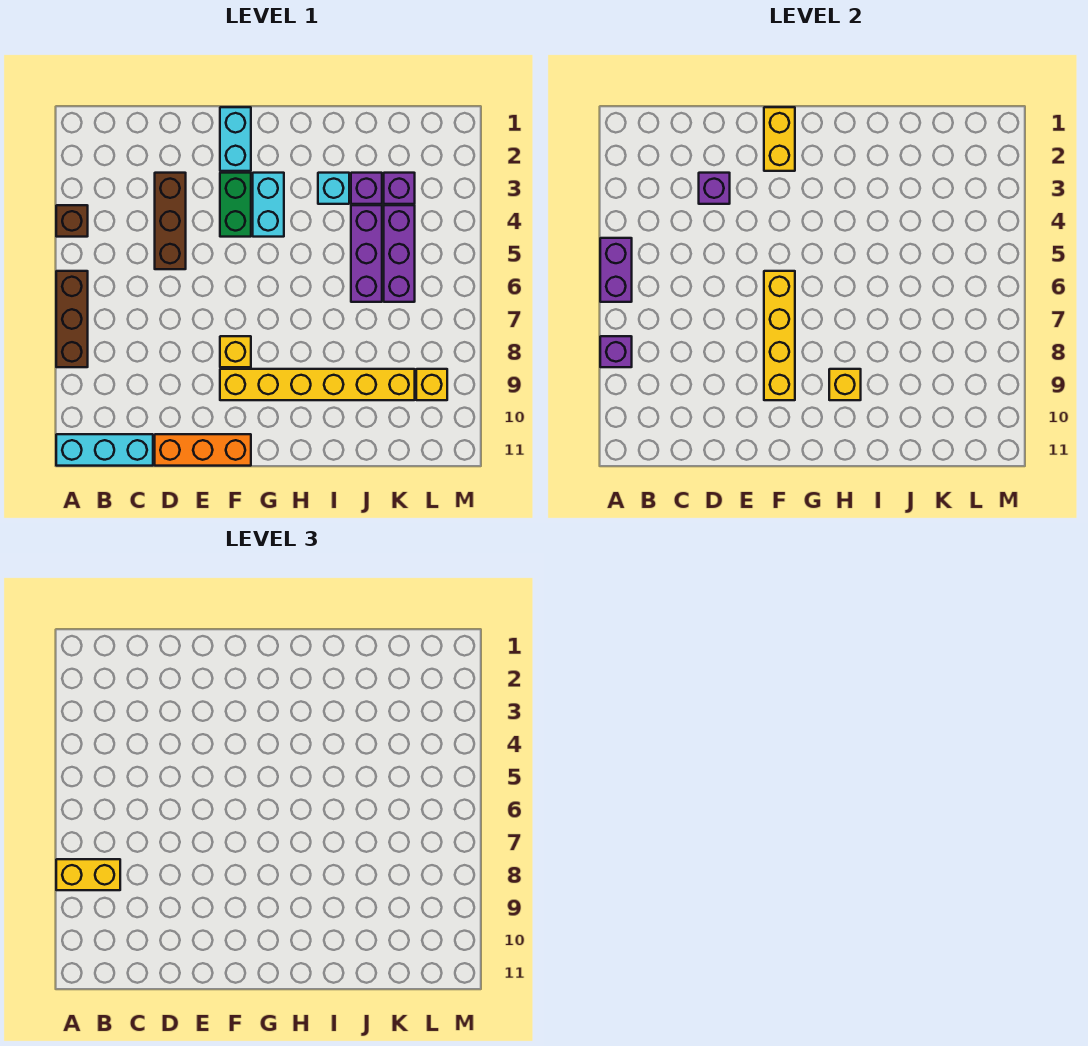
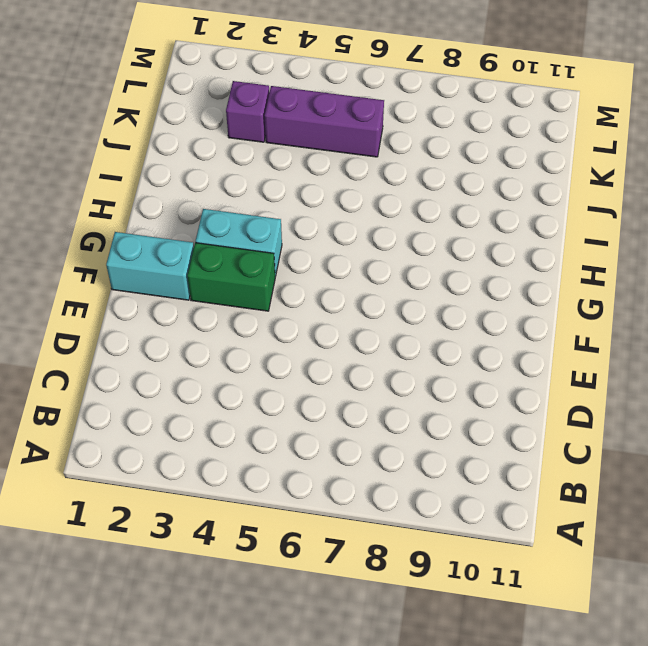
none -> brown brick A4 level 1
none -> brown brick A6:A8 level 1
none -> cyan brick A11:C11 level 1

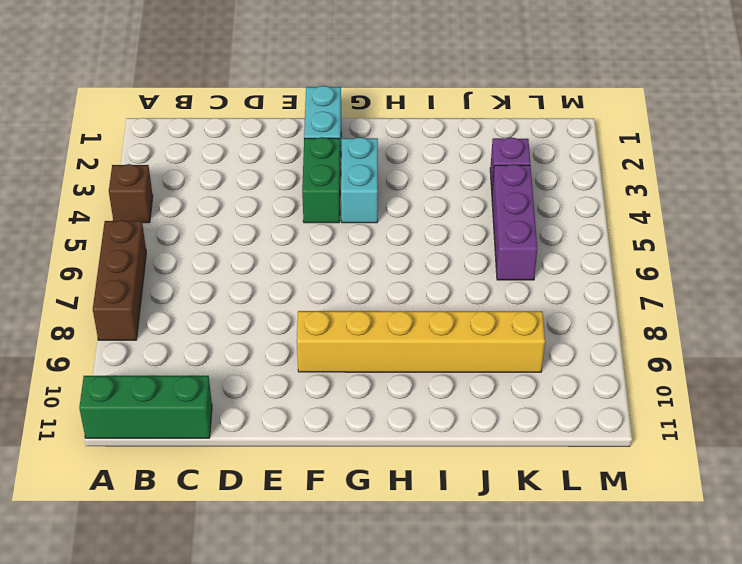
green brick A11:C11 level 1 -> cyan brick A11:C11 level 1
none -> brown brick D3:D5 level 1
none -> orange brick D11:F11 level 1
none -> yellow brick F8 level 1

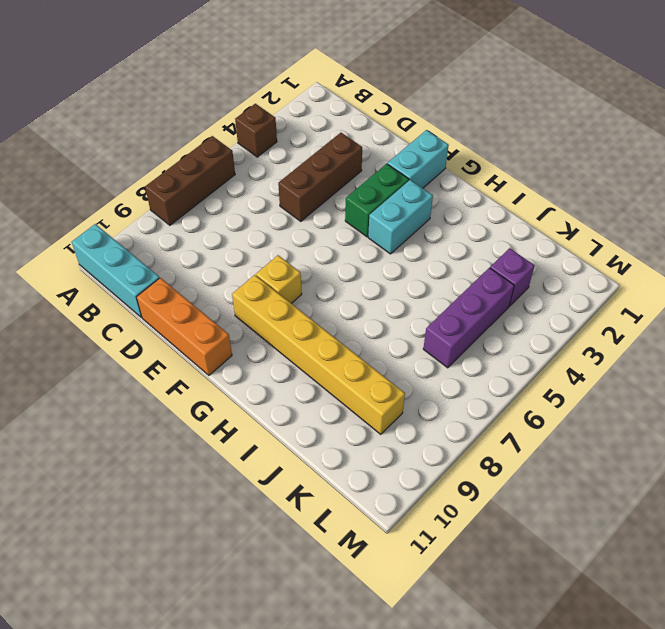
none -> cyan brick I3 level 1
none -> purple brick J3 level 1
none -> purple brick J4:J6 level 1

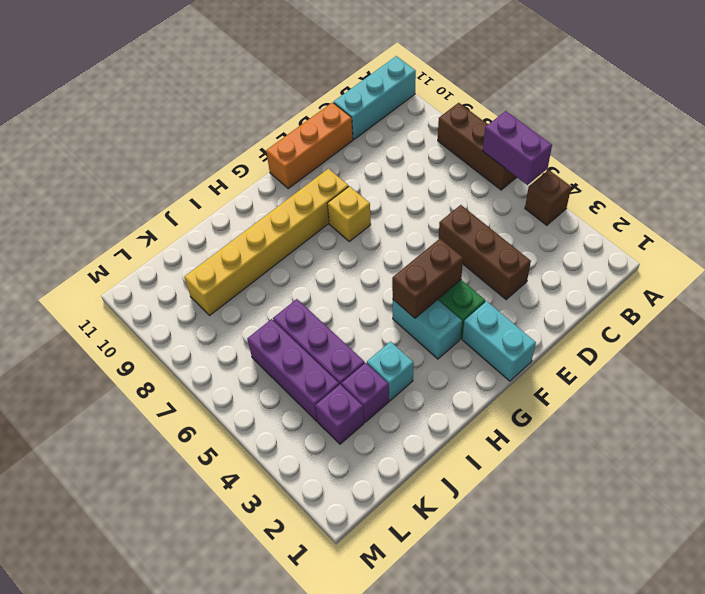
brown brick F4:G4 level 2 -> none
none -> yellow brick L9 level 1
none -> purple brick A8 level 2
none -> purple brick D3 level 2

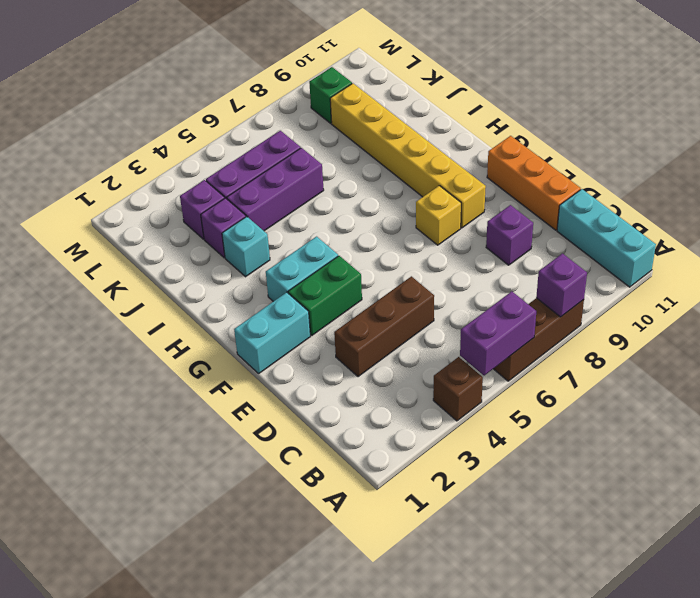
purple brick D9 level 1 -> purple brick D3 level 2
green brick L9 level 1 -> yellow brick L9 level 1
none -> yellow brick F1:F2 level 2
none -> yellow brick F6:F9 level 2
none -> yellow brick H9 level 2

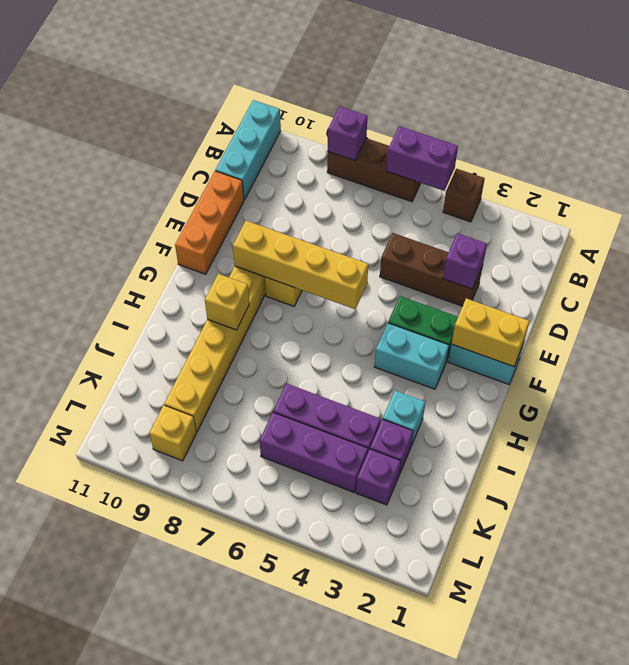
none -> yellow brick A8:B8 level 3

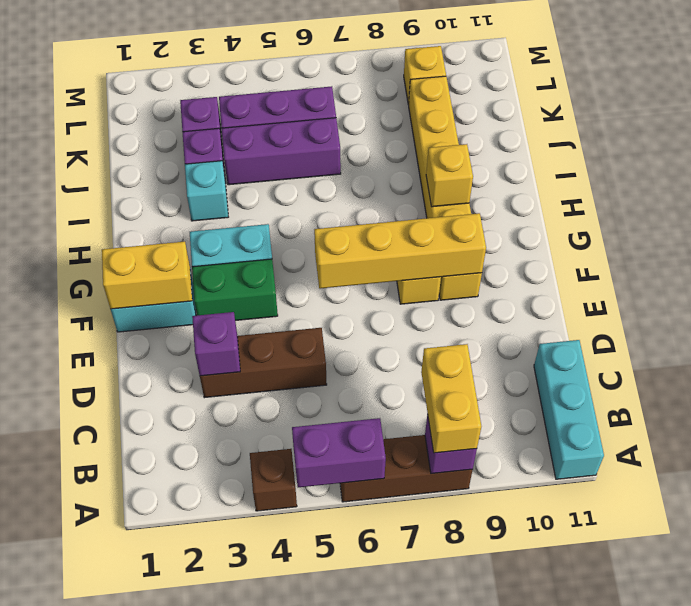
none -> orange brick D11:F11 level 1

